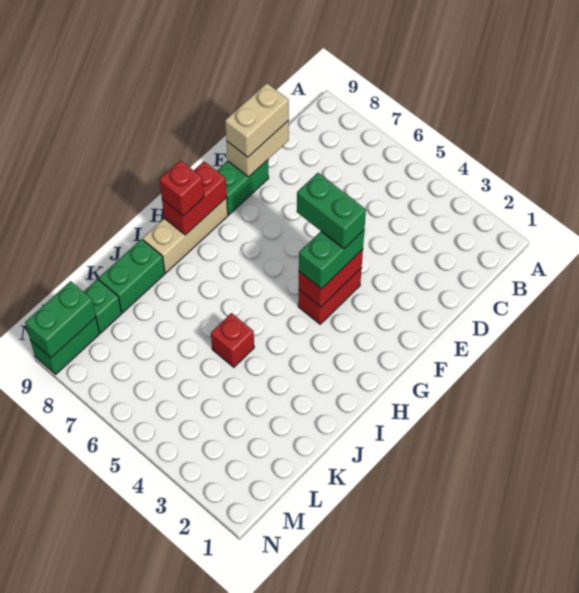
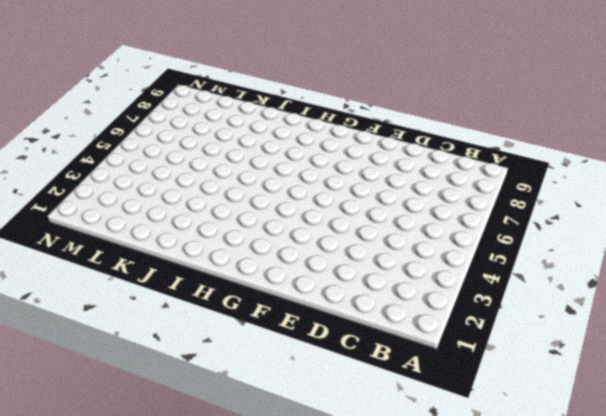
none -> green brick E9:F9 level 1
none -> red brick F4:G4 level 1
none -> tan brick G9:I9 level 1

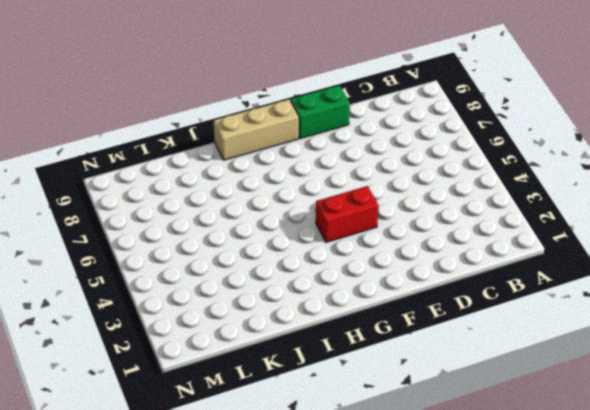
none -> red brick J5 level 1
none -> green brick J9:K9 level 1
none -> green brick L9 level 1

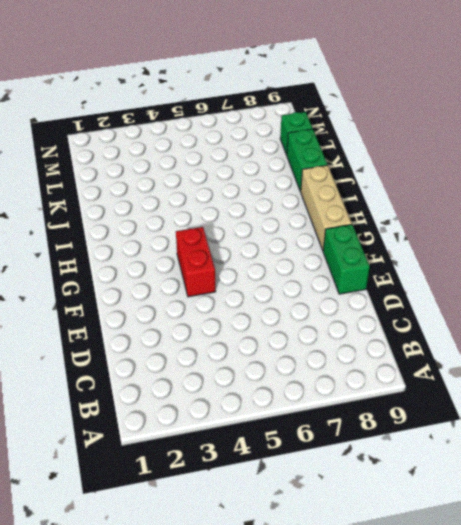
none -> red brick J5 level 1
none -> green brick M9:N9 level 1
none -> tan brick D9:E9 level 2

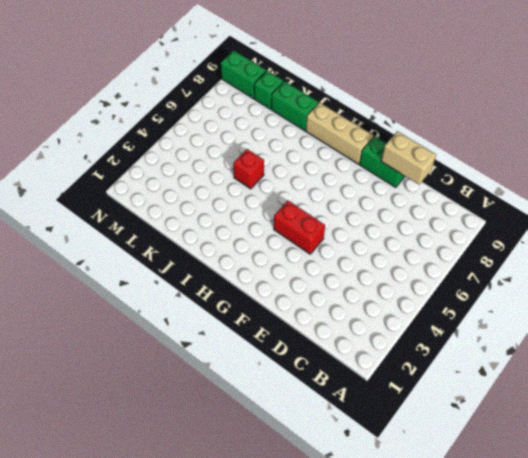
none -> red brick F4:G4 level 2
none -> red brick G9:H9 level 2
none -> green brick M9:N9 level 2

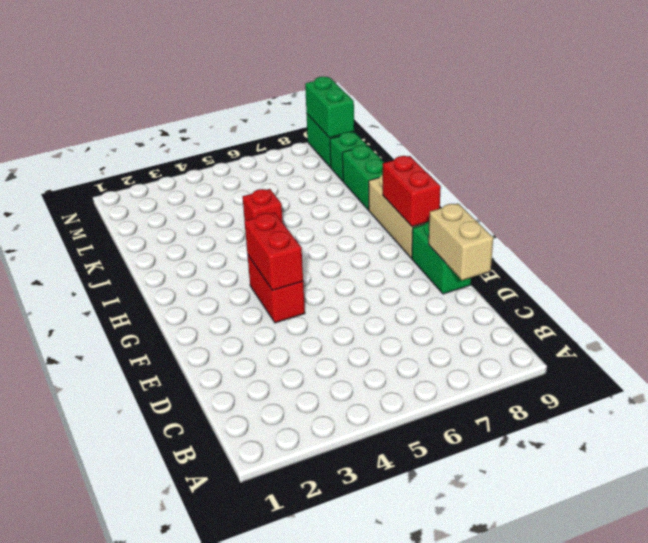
none -> tan brick D9:E9 level 3
none -> green brick F4:G4 level 3
none -> red brick H9 level 3

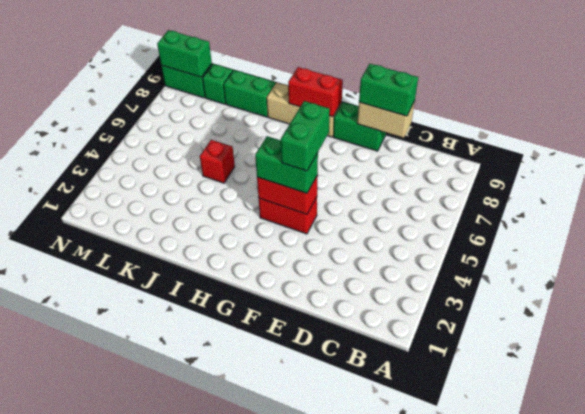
green brick D9:E9 level 3 -> tan brick D9:E9 level 3
none -> red brick H9 level 3

